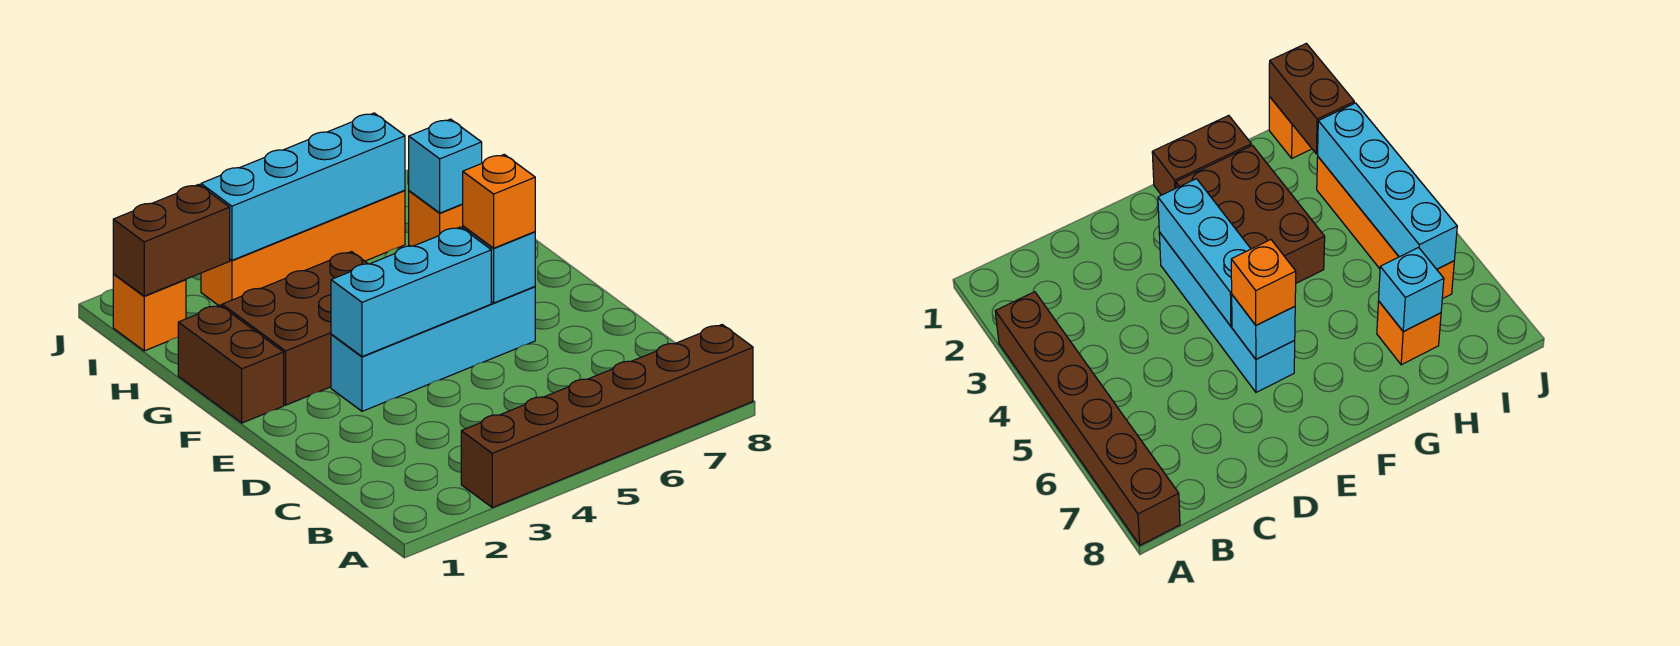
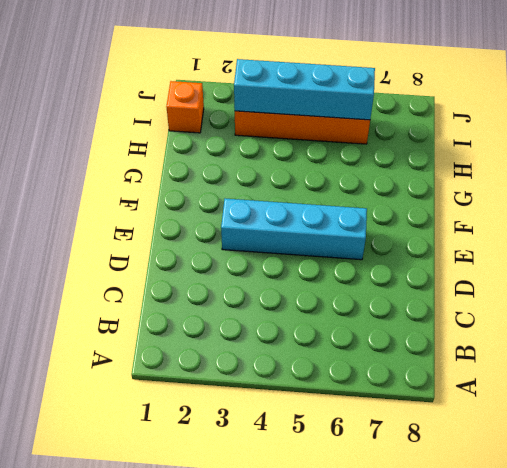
none -> brown brick A3:A8 level 1
none -> brown brick F1:G1 level 1
none -> brown brick F2:G4 level 1

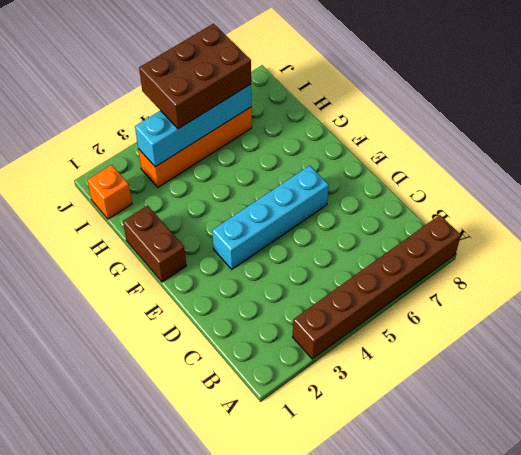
brown brick I4:J6 level 3 -> brown brick F2:G4 level 1
none -> orange brick H7 level 1
none -> cyan brick E3:E5 level 2
none -> cyan brick E6 level 2

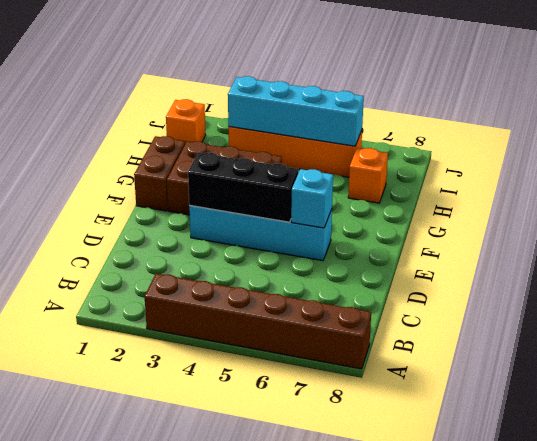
black brick E3:E5 level 2 -> cyan brick E3:E5 level 2
none -> cyan brick H7 level 2
none -> brown brick I1:I2 level 2
none -> orange brick E6 level 3

